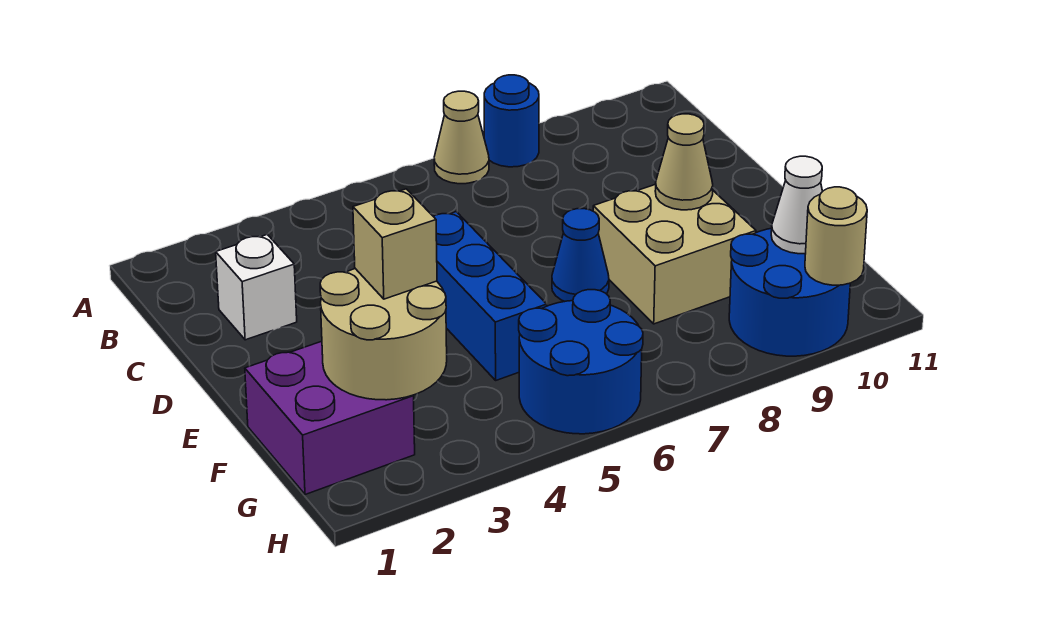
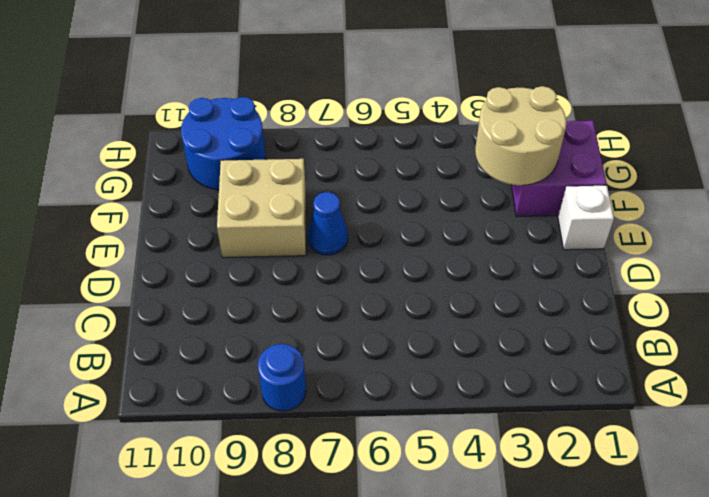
white brick E1 level 1 -> white brick C2 level 1
none -> tan cone A7 level 1
none -> blue brick D5:F5 level 1
none -> blue round brick G5:H6 level 1

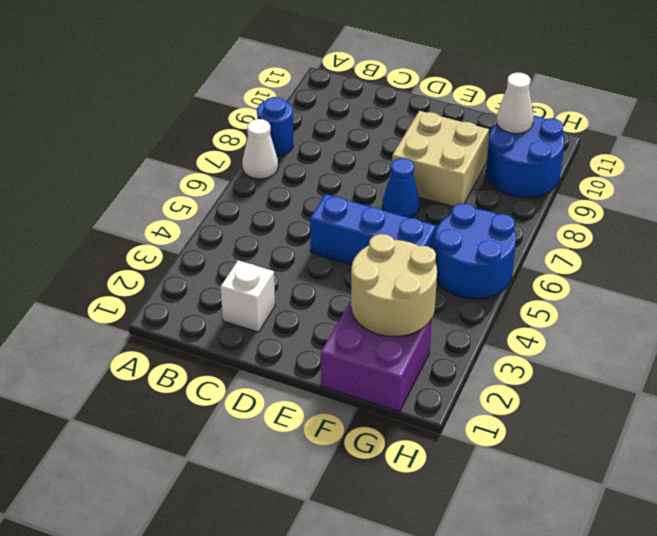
white cone A7 level 1 -> tan cone A7 level 1
none -> tan cone E9 level 2
none -> tan round brick H10 level 2
none -> tan brick F3 level 3

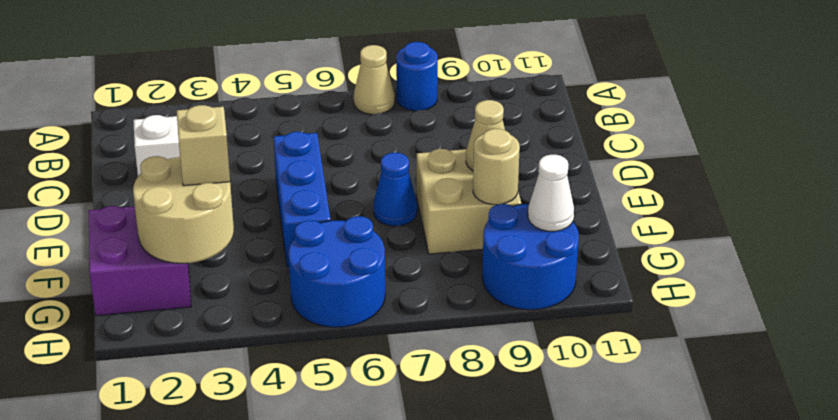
tan round brick F9 level 2 -> tan round brick H10 level 2

